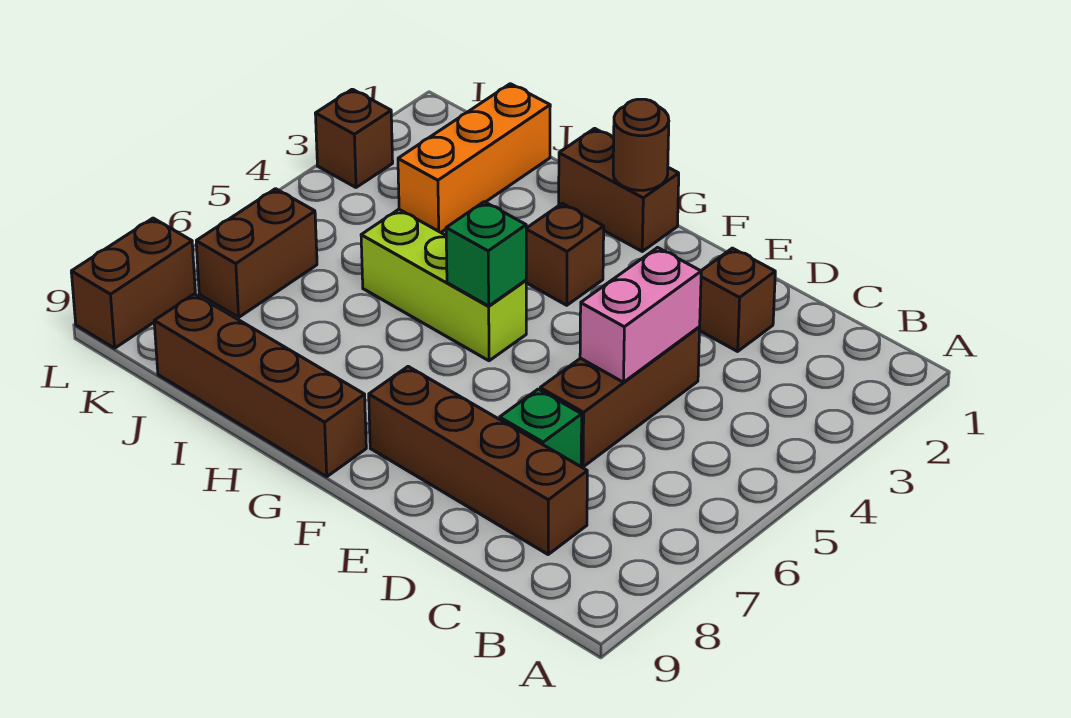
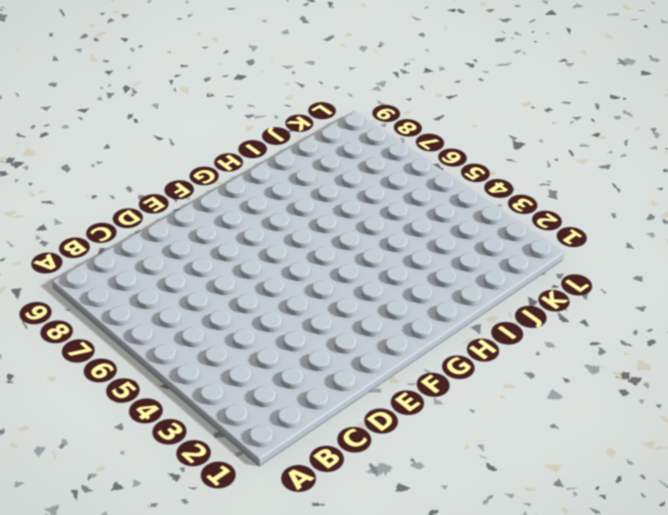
none -> brown brick C8:F8 level 1
none -> brown brick D2 level 1
none -> brown brick D4:D6 level 1

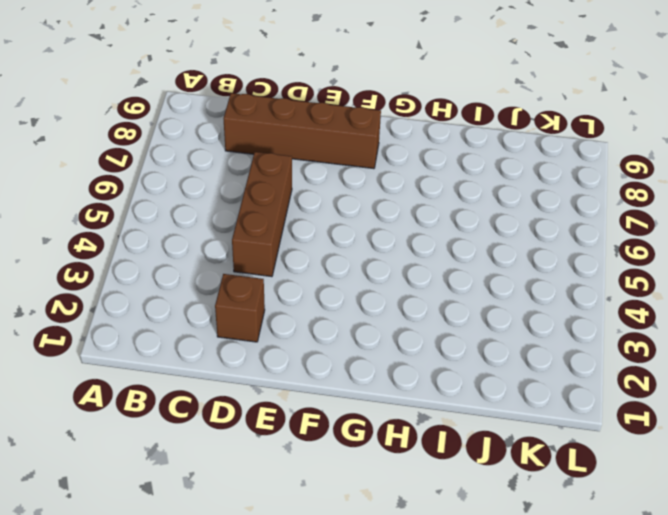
none -> green brick D7 level 1
none -> brown brick G1:H1 level 1
none -> brown brick G3 level 1

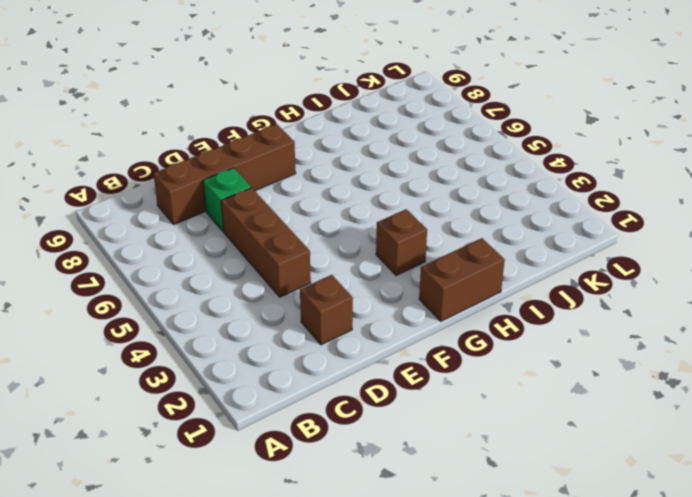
none -> lime brick G5:I5 level 1
none -> brown brick G9:J9 level 1
none -> orange brick J1:J3 level 1

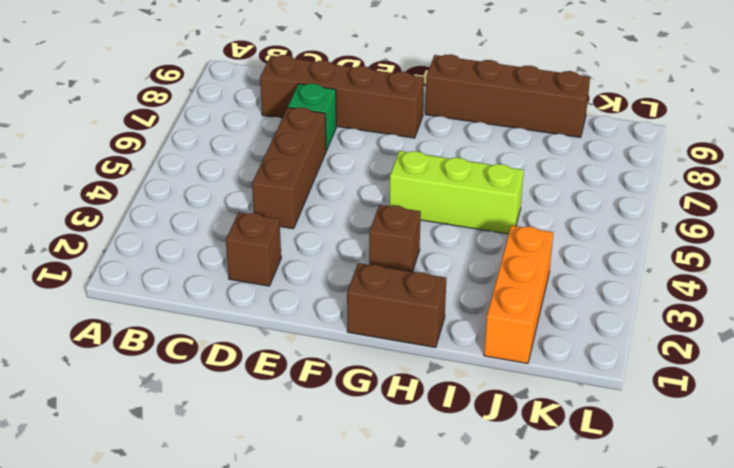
none -> brown brick K6:K7 level 1
none -> brown brick L3 level 1
none -> brown brick L8:L9 level 1

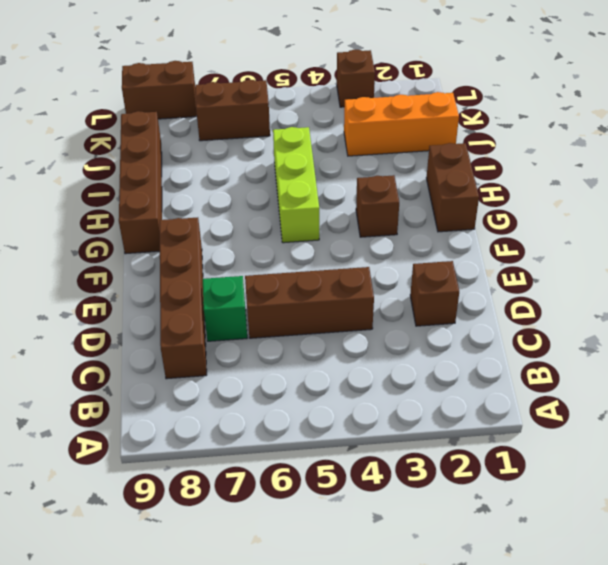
none -> pink brick D4:D5 level 2
none -> brown round brick G1 level 2
none -> green brick G5 level 2

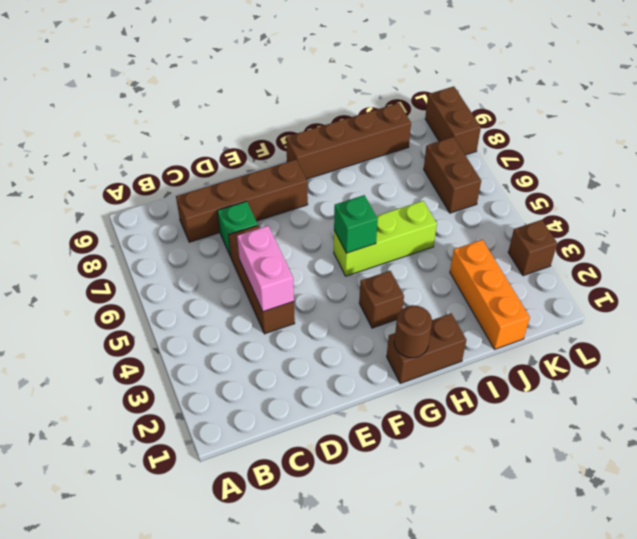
none -> brown brick D2 level 1

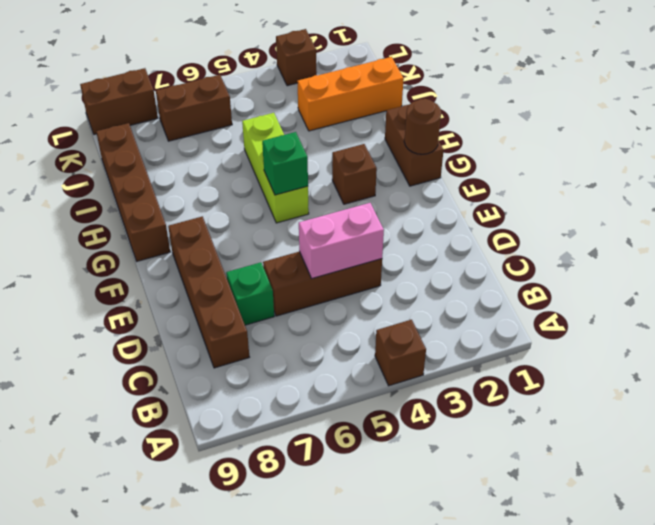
brown brick A4 level 1 -> brown brick D2 level 1

